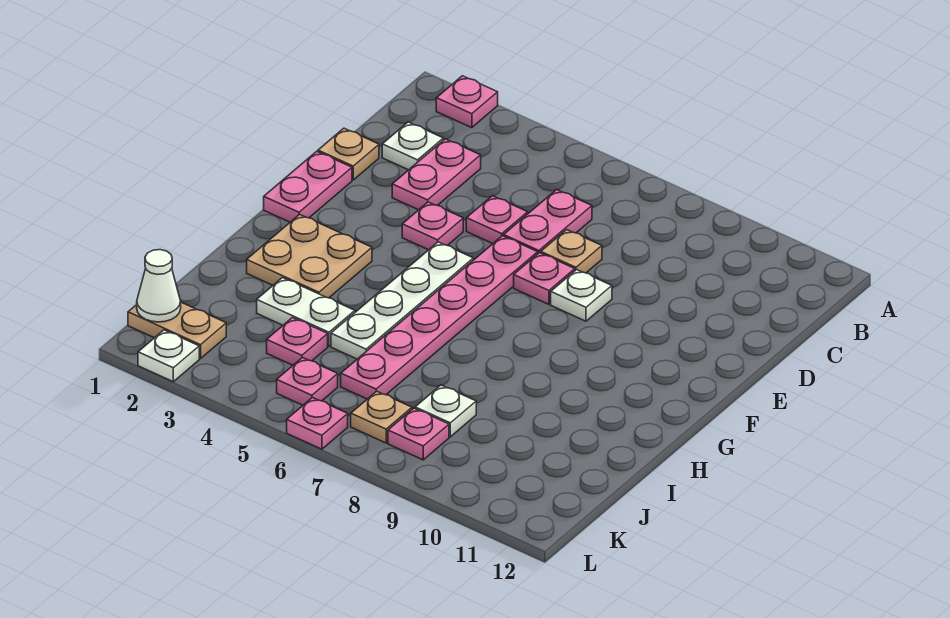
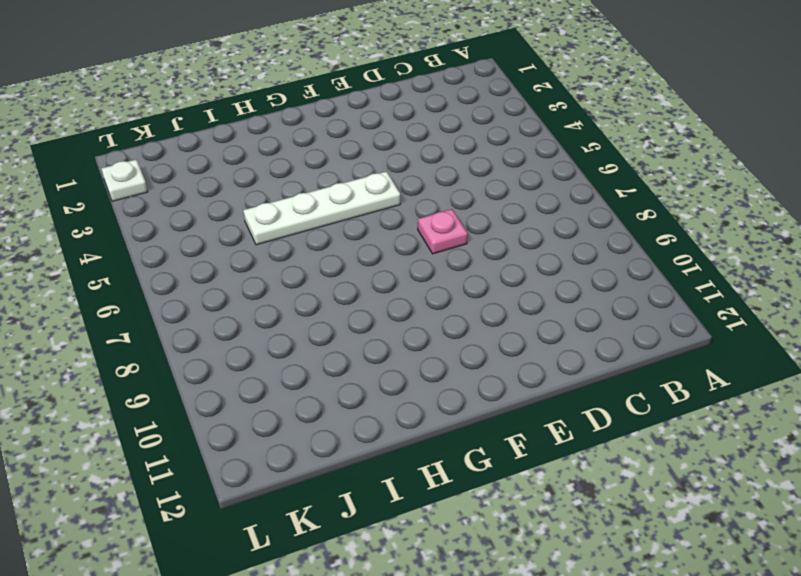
none -> pink plate A2 level 1
none -> white plate C2 level 1
none -> pink plate C3:D3 level 1

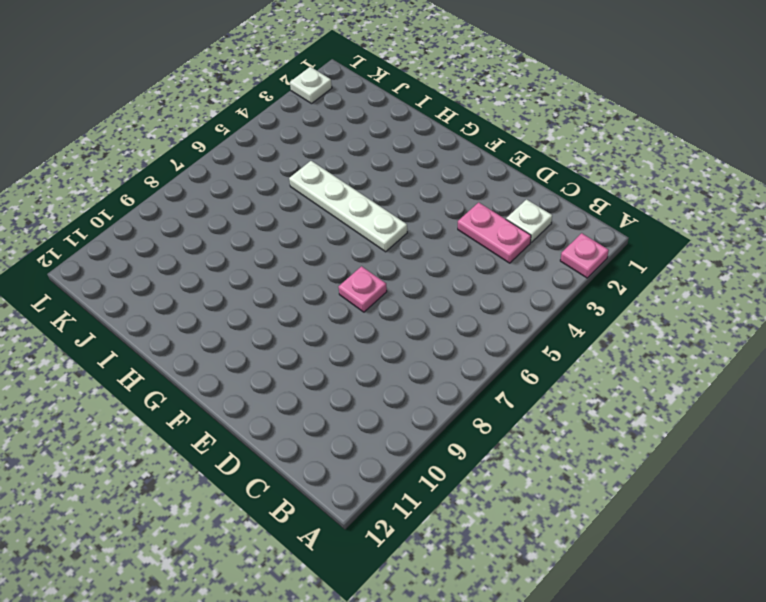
none -> pink plate C6:D6 level 1
none -> tan plate D1 level 1
none -> pink plate D5 level 1

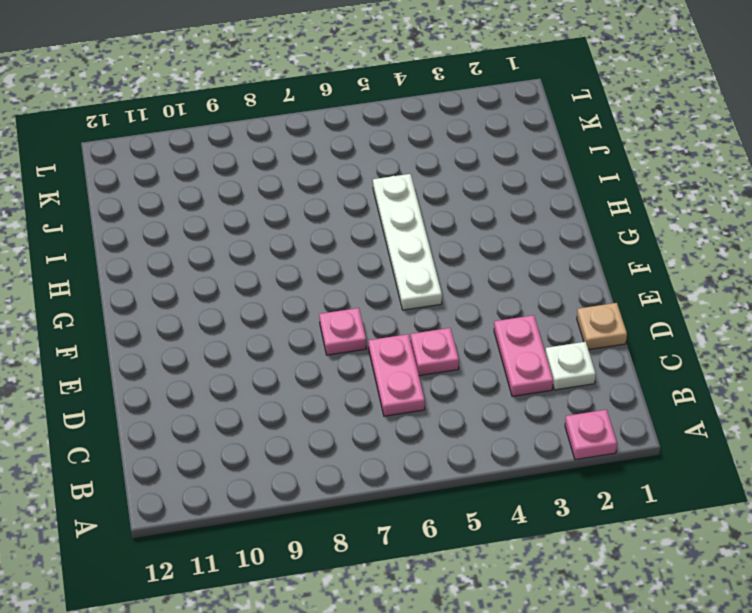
none -> tan plate D7 level 1
none -> pink plate E1:F1 level 1
none -> pink plate E4 level 1

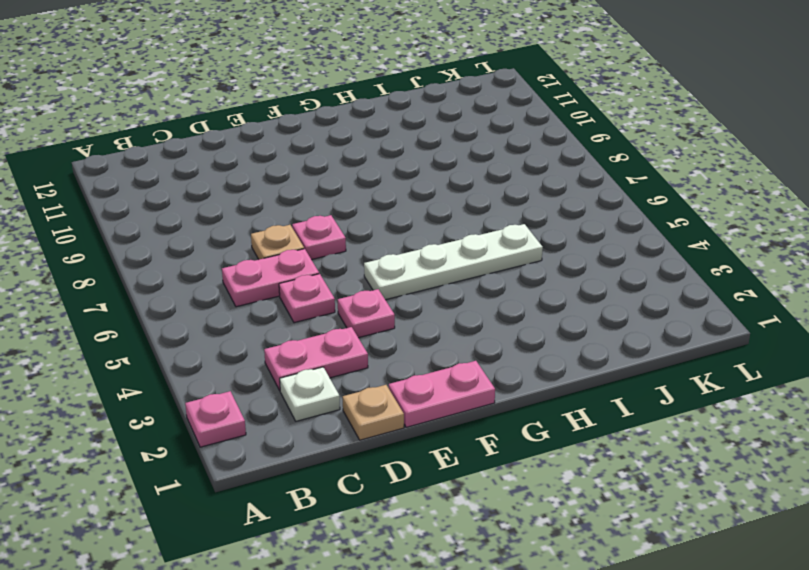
none -> pink plate E6:J6 level 1
none -> white plate E8 level 1
none -> tan plate G2:H3 level 1

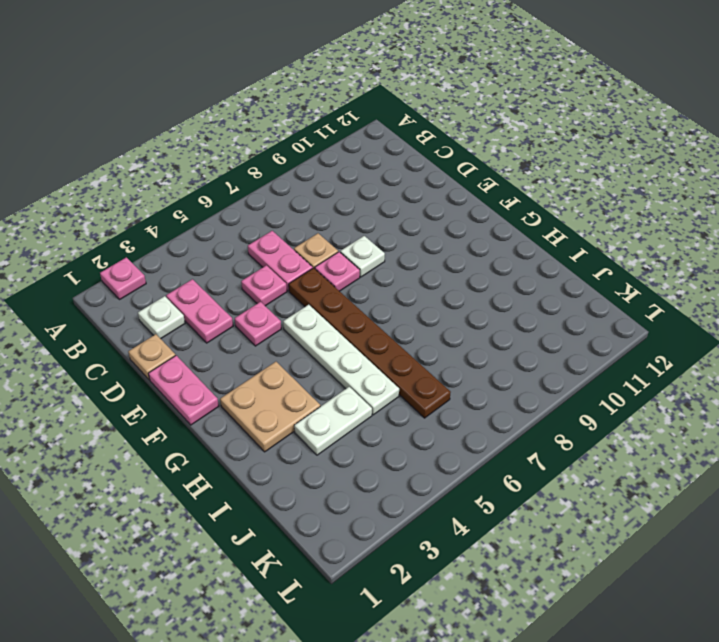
brown plate E6:J6 level 1 -> pink plate E6:J6 level 1
none -> pink plate J4 level 1
none -> white plate J8 level 1
none -> tan plate K1:K2 level 1

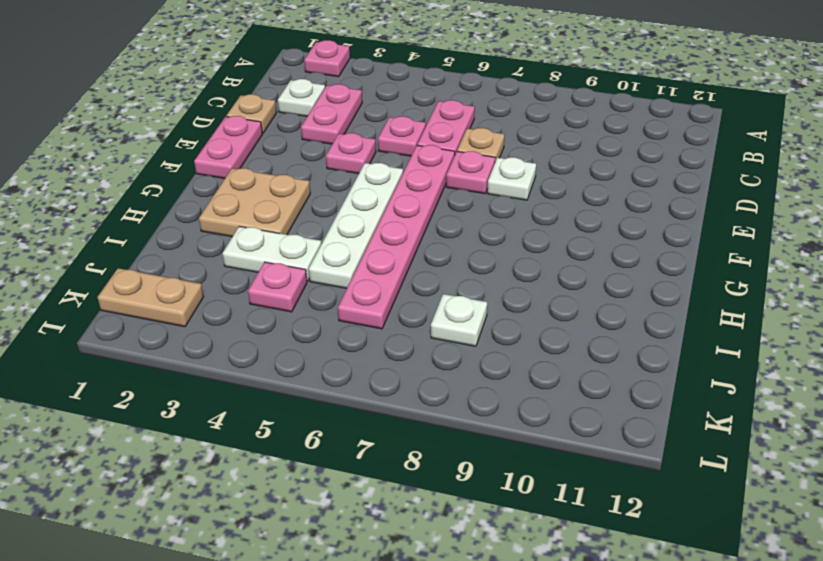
none -> pink plate K5 level 1
none -> tan plate K7 level 1
none -> pink plate K8 level 1

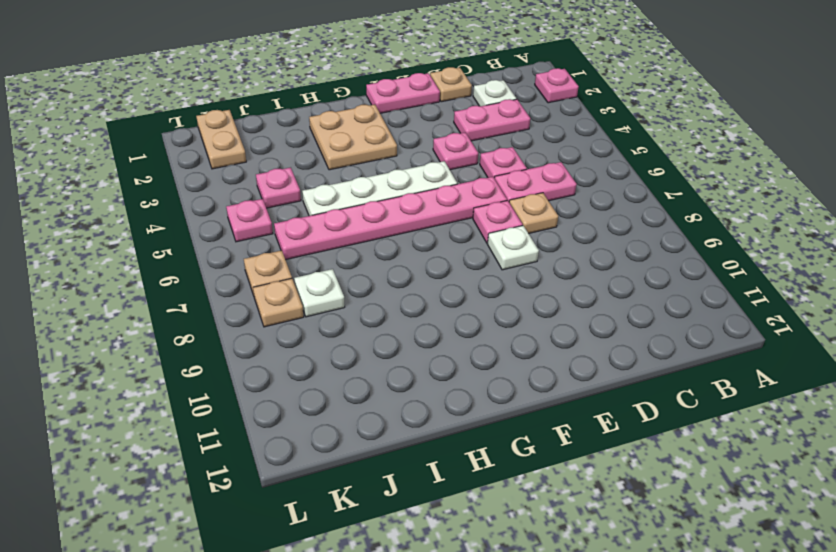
tan plate K8 level 1 -> pink plate K8 level 1
none -> white plate I3:I4 level 1
none -> white plate L2 level 1
none -> pink plate L6 level 1

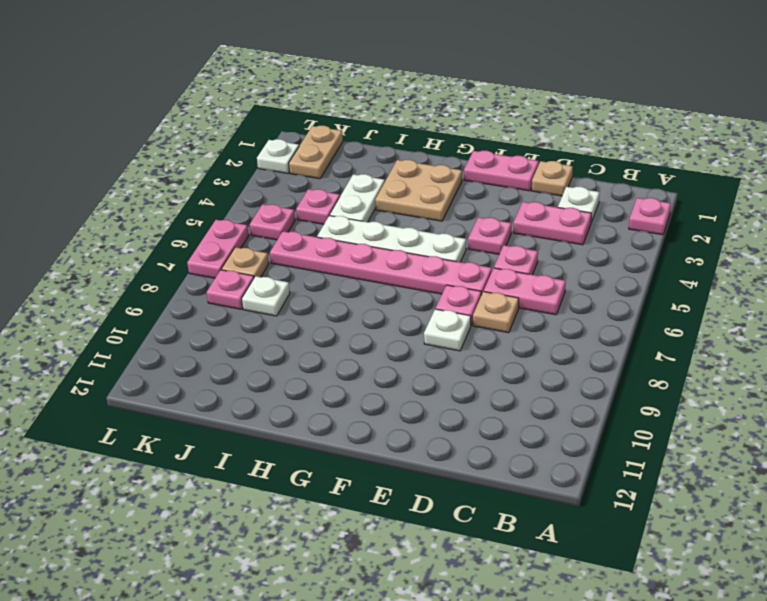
pink plate L6:L7 level 1 -> pink plate L6 level 1
none -> white cone K1 level 2

